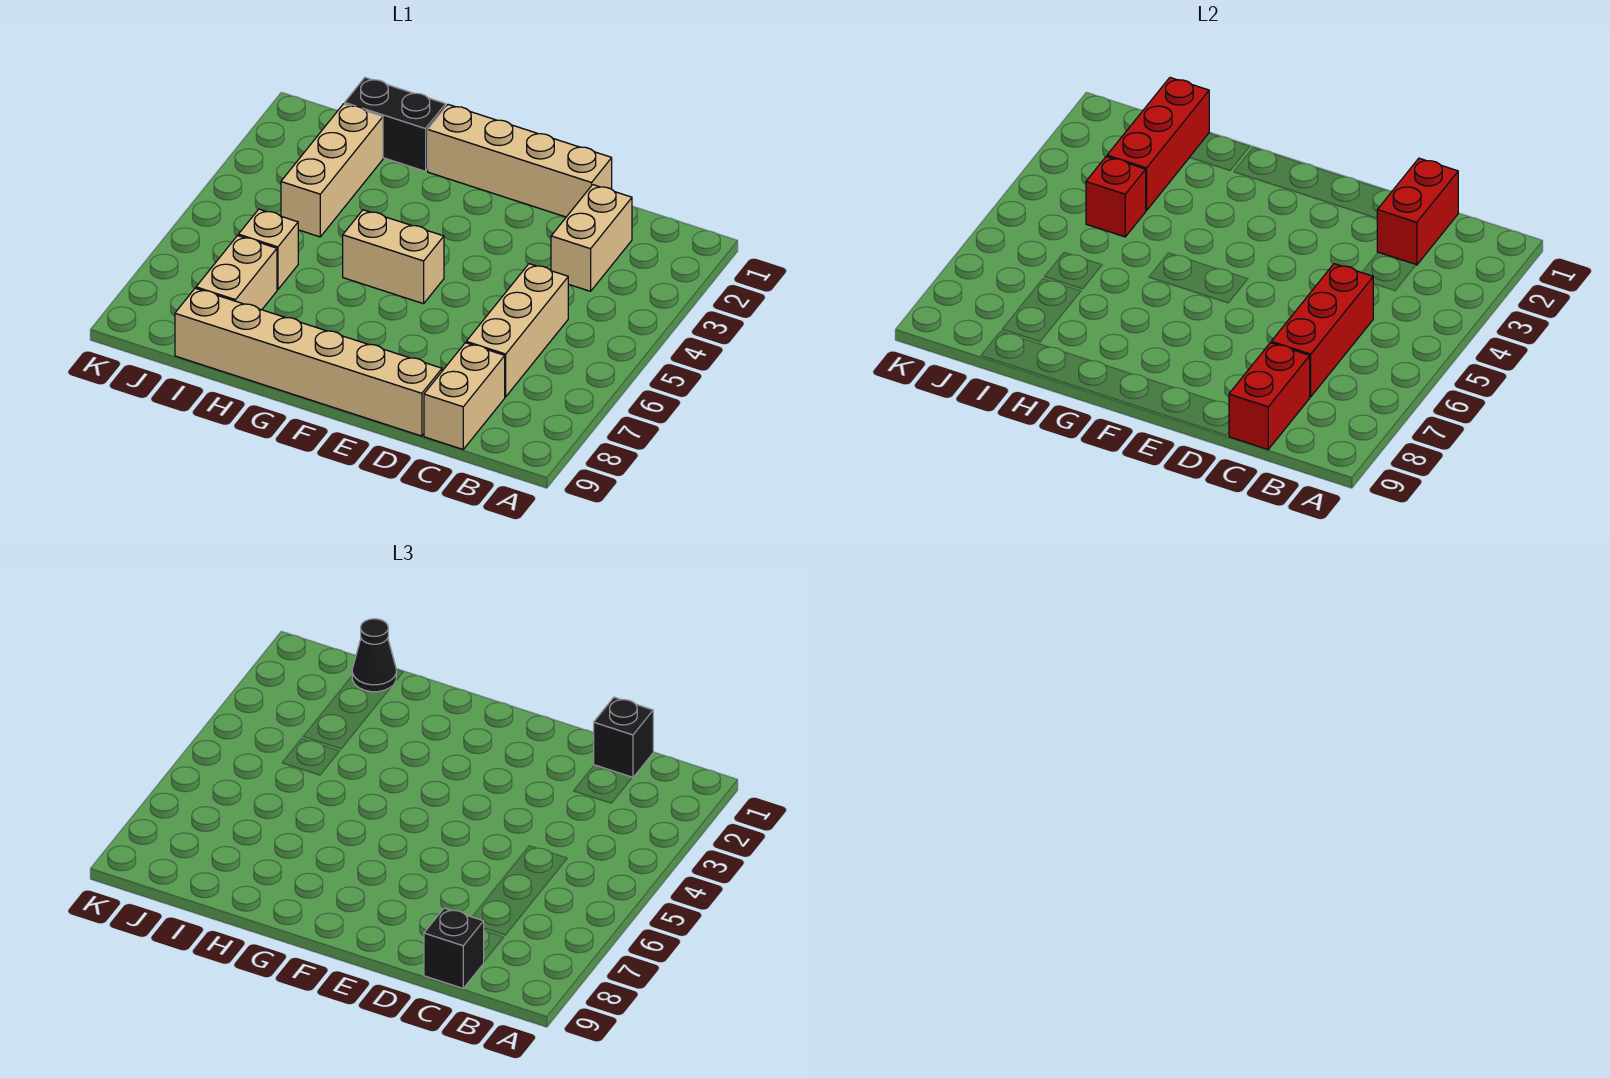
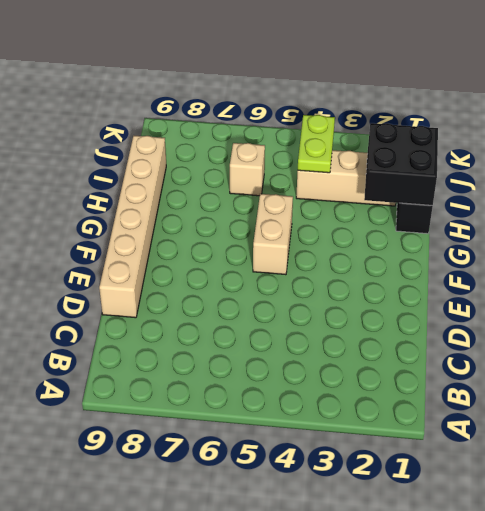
black brick H1:I2 level 2 -> red brick I1:I3 level 2
lime plate I4:J4 level 2 -> red brick I4 level 2
none -> tan brick C2:C3 level 1
none -> tan brick C5:C7 level 1
none -> tan brick C8:C9 level 1

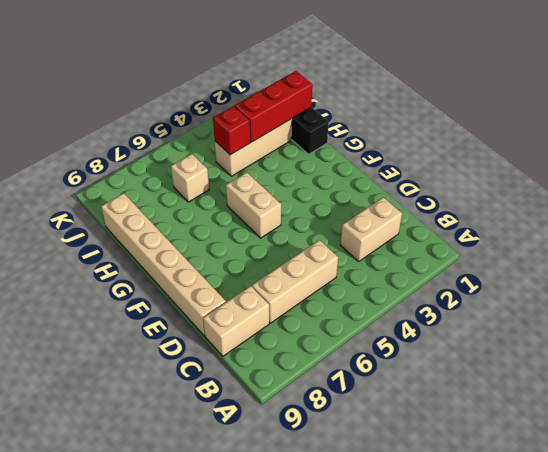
none -> tan brick D1:G1 level 1
none -> tan brick I7:I8 level 1
none -> red brick C1:C2 level 2

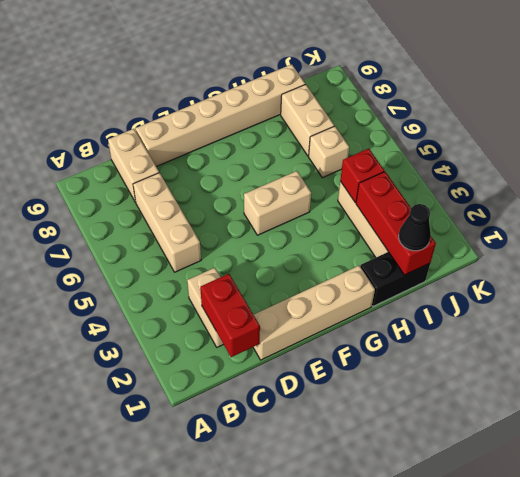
none -> red brick C5:C7 level 2
none -> red brick C8:C9 level 2
none -> black brick C1 level 3

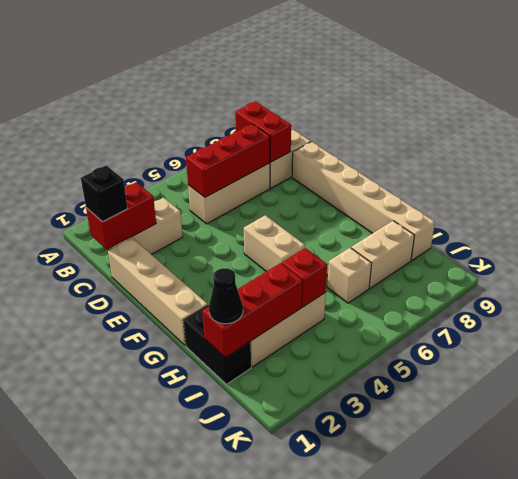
red brick B8:C8 level 2 -> red brick C8:C9 level 2
none -> black brick C9 level 3

